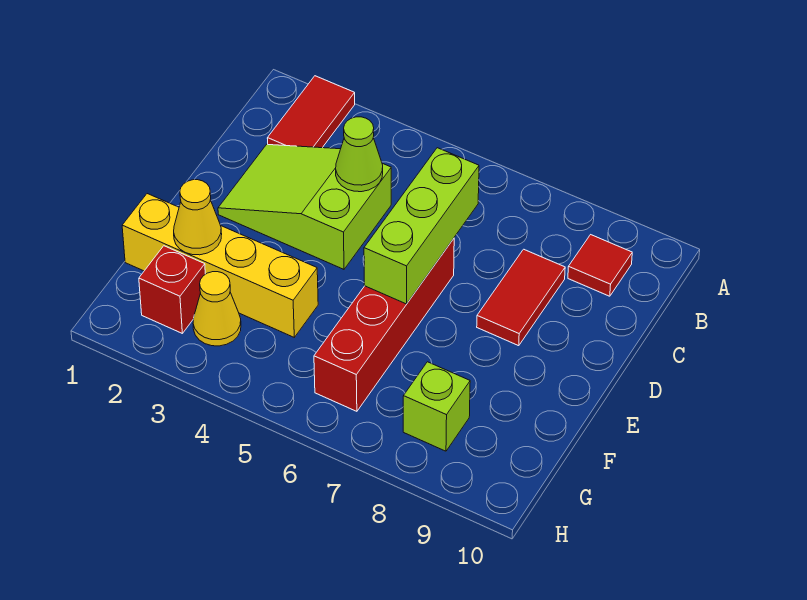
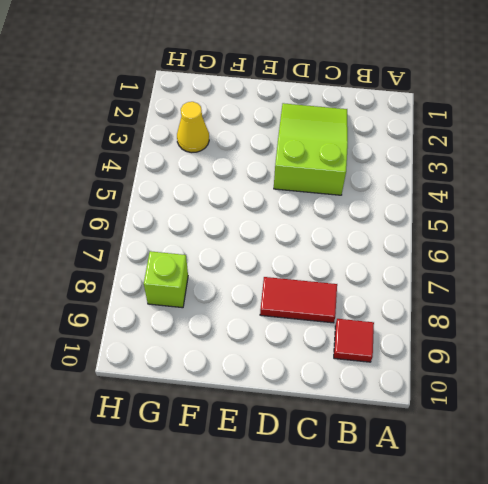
none -> red tile A2:B2 level 1
none -> red brick D6:G6 level 1
none -> yellow brick F1:F4 level 1

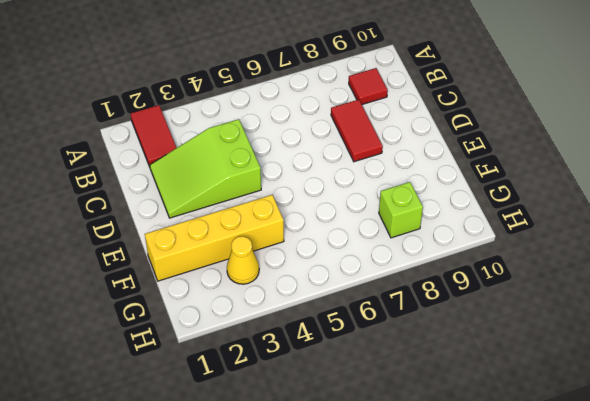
none -> red brick D6:G6 level 1
none -> red brick G2 level 1
none -> lime cone C4 level 2

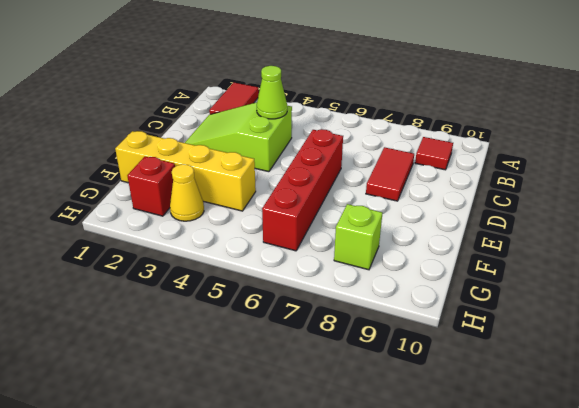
none -> lime brick C6:E6 level 2
none -> yellow cone F2 level 2

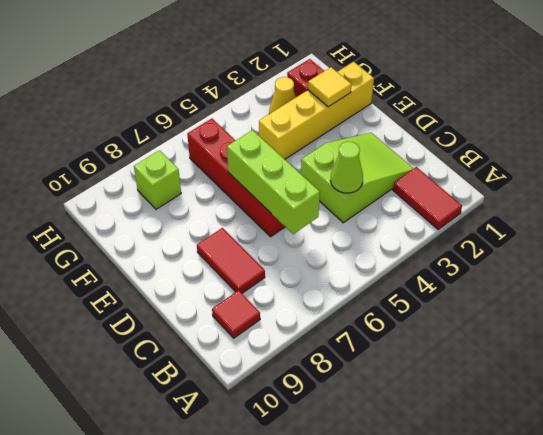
yellow tile F2 level 2 -> yellow cone F2 level 2

